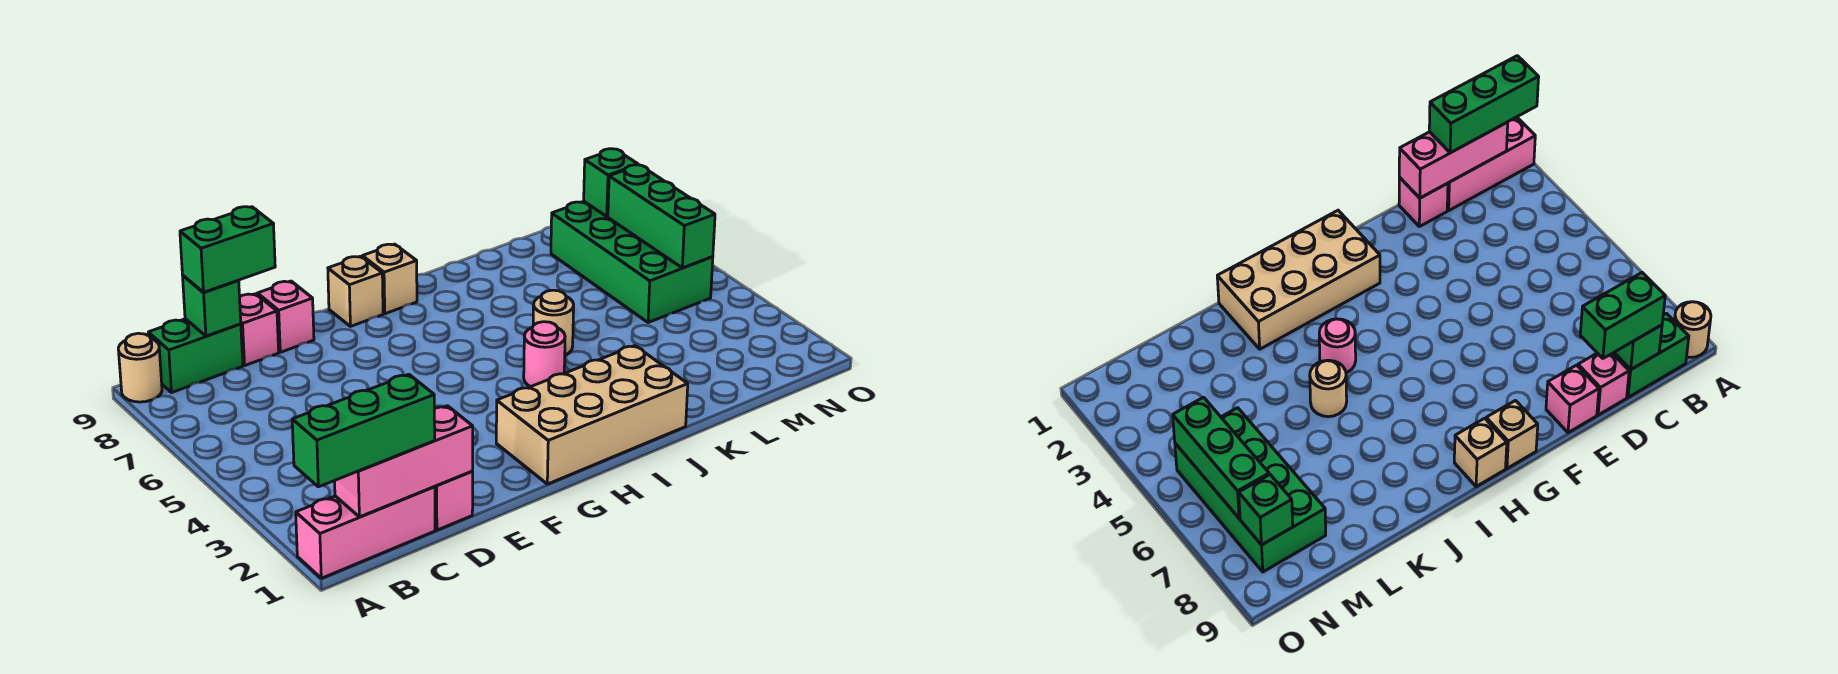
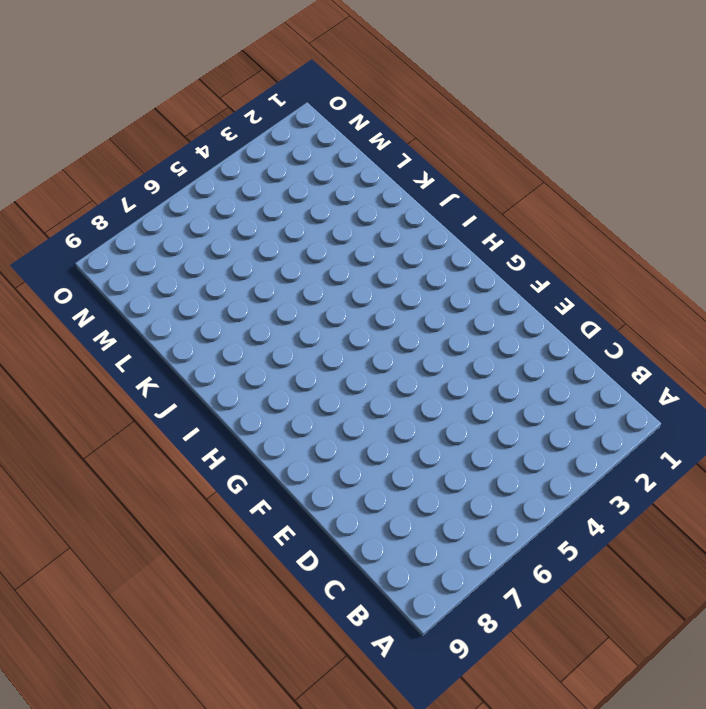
none -> pink brick A1:C1 level 1
none -> tan round brick A9 level 1
none -> green brick B9:C9 level 1

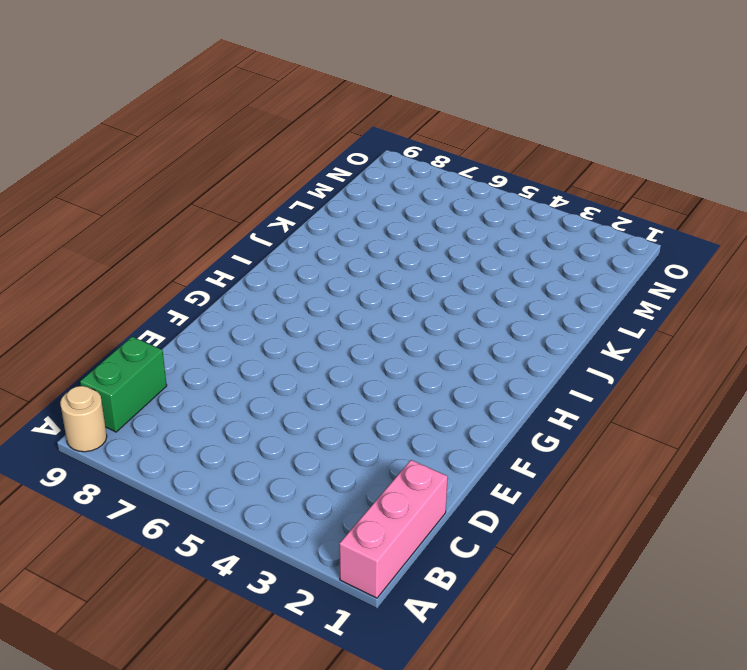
none -> pink brick D1 level 1
none -> pink brick D9 level 1
none -> pink brick E9 level 1

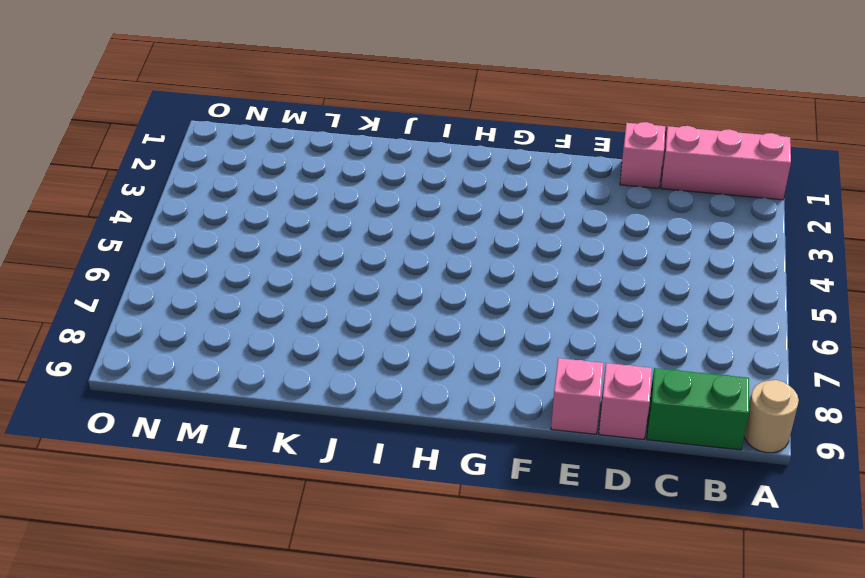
none -> tan brick G1:J2 level 1
none -> tan brick G9 level 1
none -> tan brick H9 level 1

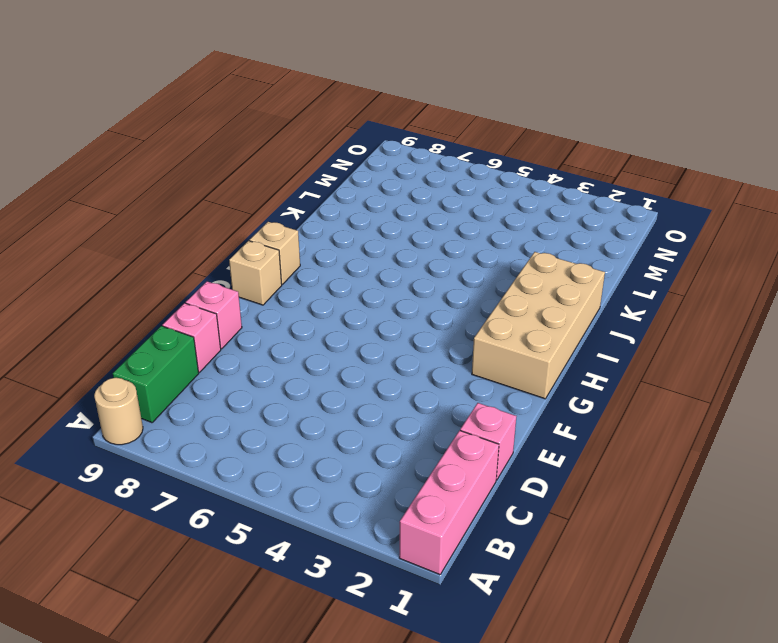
none -> pink round brick I4 level 1
none -> tan round brick J5 level 1
none -> green brick M5:N8 level 1

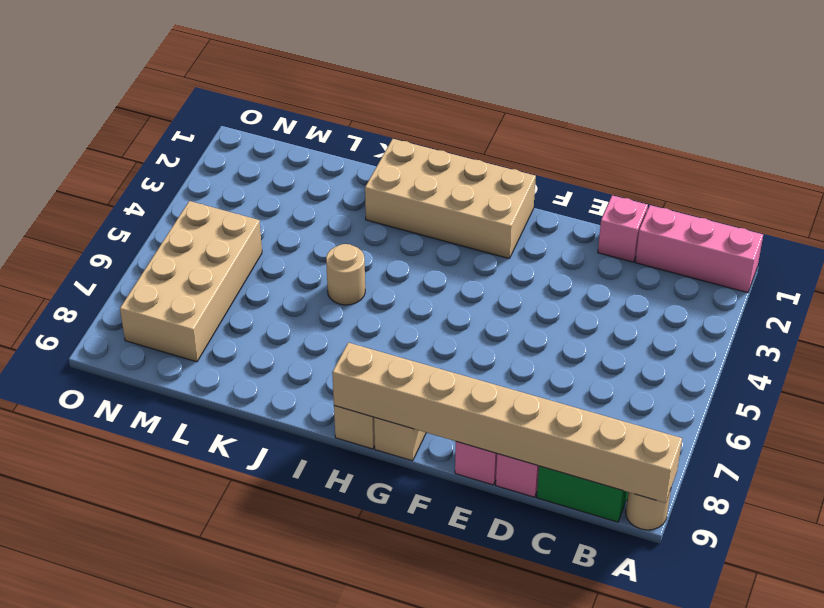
tan brick A9:H9 level 2 -> green brick C9 level 2
tan brick M5:N8 level 1 -> green brick M5:N8 level 1
none -> pink round brick I4 level 1
none -> pink brick B1:D1 level 2
none -> green brick N5:N7 level 2

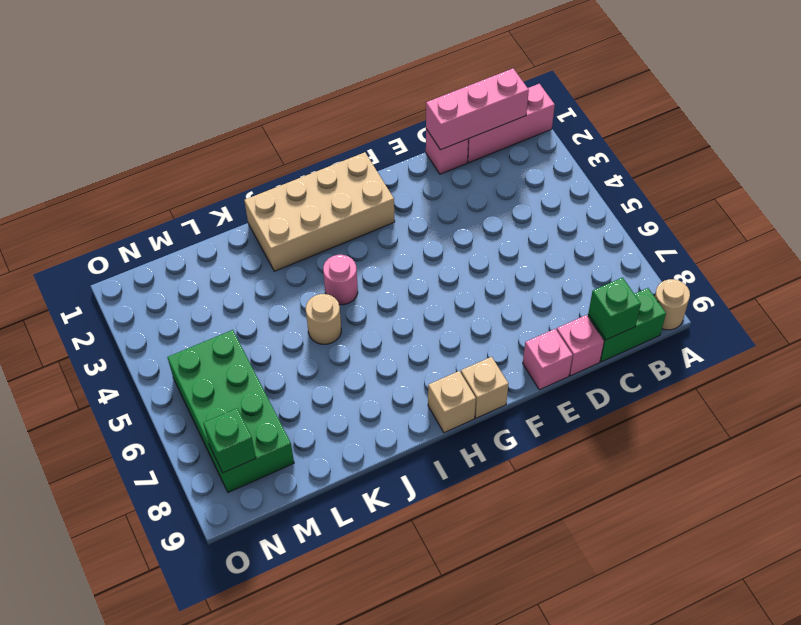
none -> green brick N5:N7 level 2
none -> green brick A1:C1 level 3
none -> green brick C9:D9 level 3

